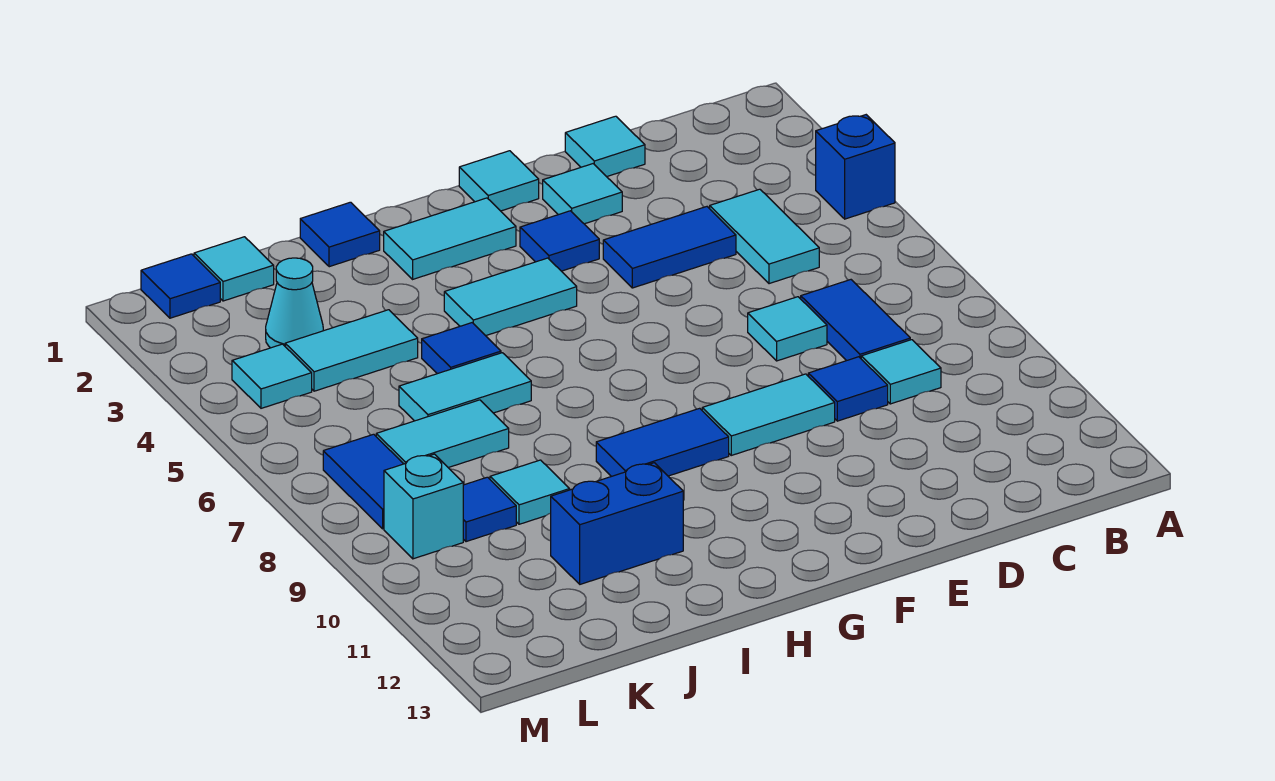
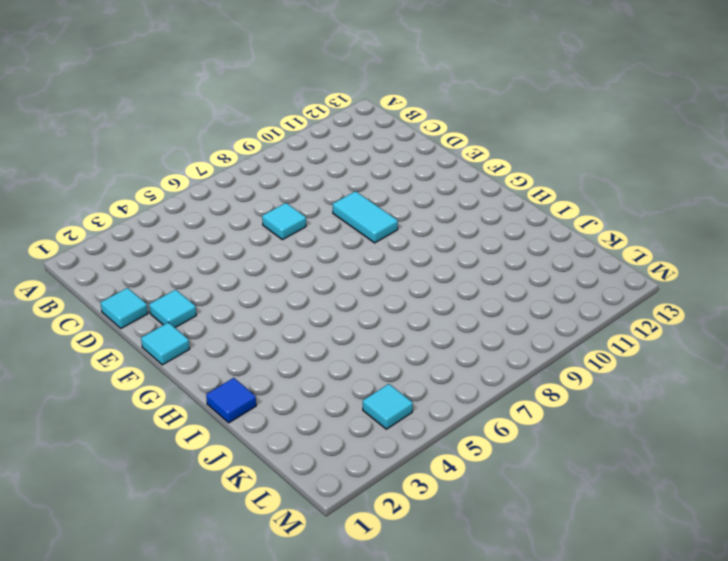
none -> blue brick A4 level 1
none -> cyan tile C4:C5 level 1
none -> blue tile C7:C8 level 1

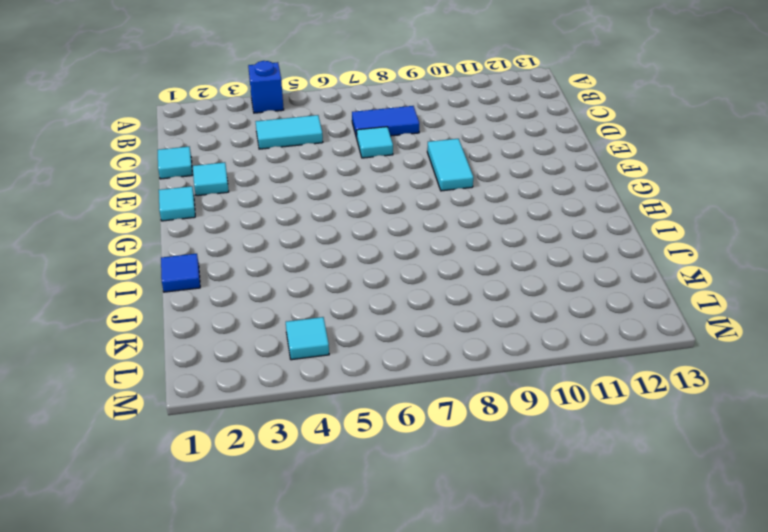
none -> cyan tile C9 level 1
none -> blue tile D4:E4 level 1
none -> blue tile D9 level 1

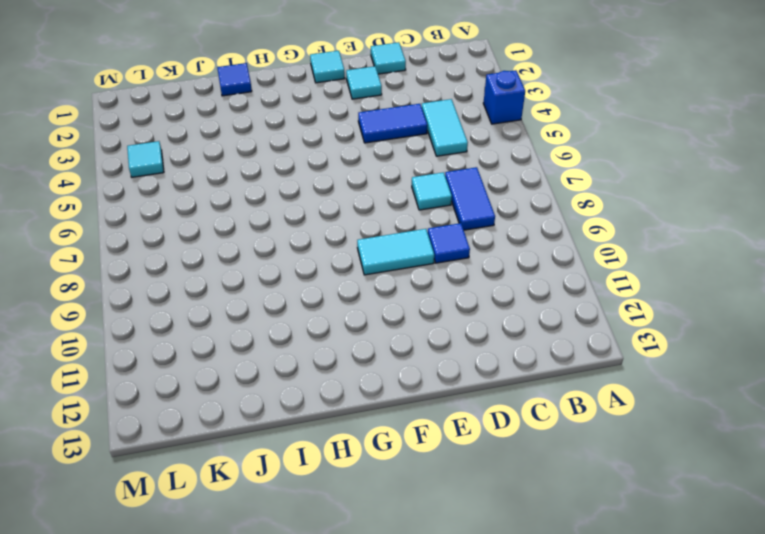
none -> cyan tile C9 level 1
none -> blue tile F3 level 1
none -> cyan tile G2:H2 level 1

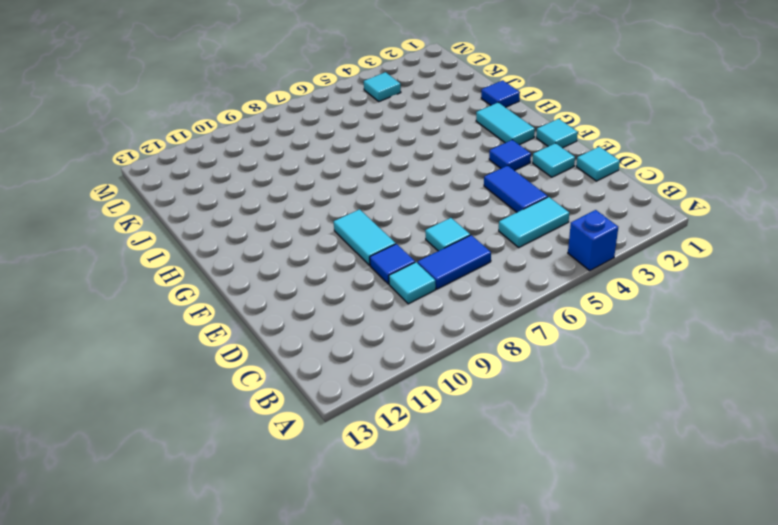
none -> cyan tile G4:H4 level 1
none -> blue tile G9:H9 level 1
none -> blue tile I5 level 1

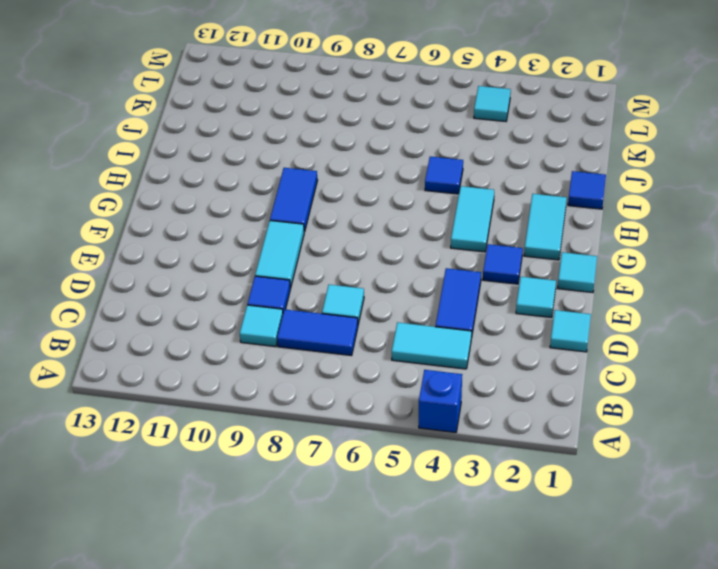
none -> cyan tile I6:J6 level 1
none -> blue brick I11:J11 level 1
none -> cyan tile J4:K4 level 1

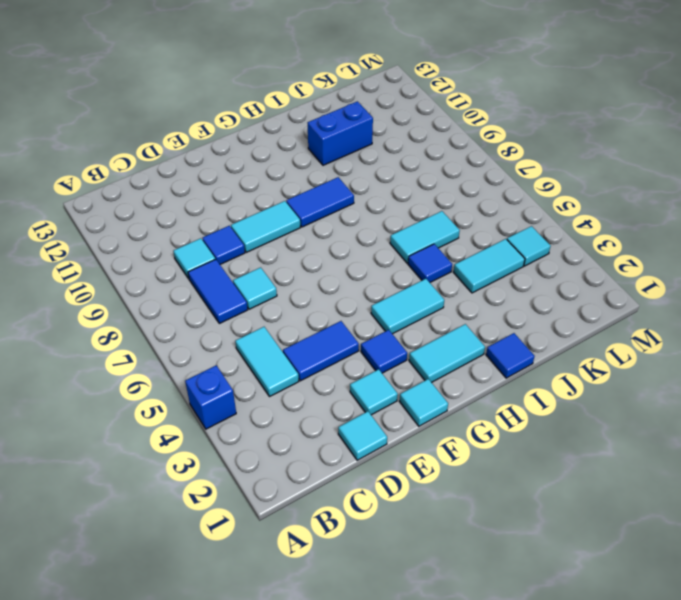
none -> cyan tile J7:K7 level 1
none -> cyan tile J9 level 1
none -> cyan tile K1 level 1

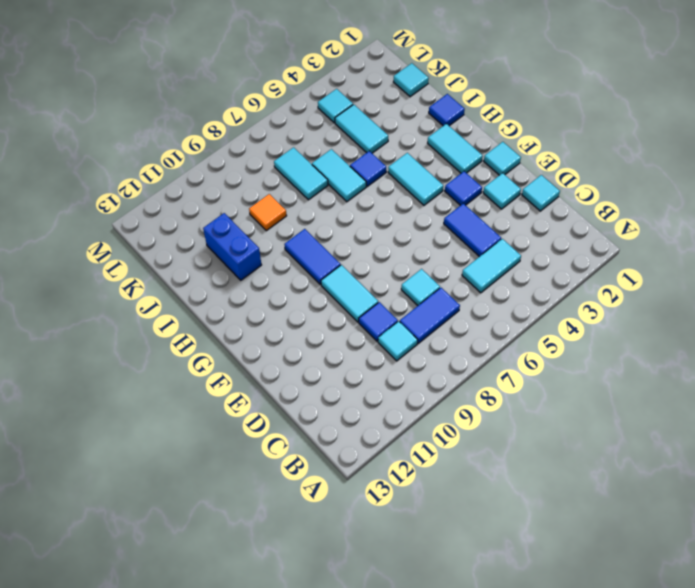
orange tile J9 level 1 -> cyan tile J9 level 1
none -> blue brick A4 level 1
none -> cyan cone K3 level 1
none -> blue tile K9 level 1

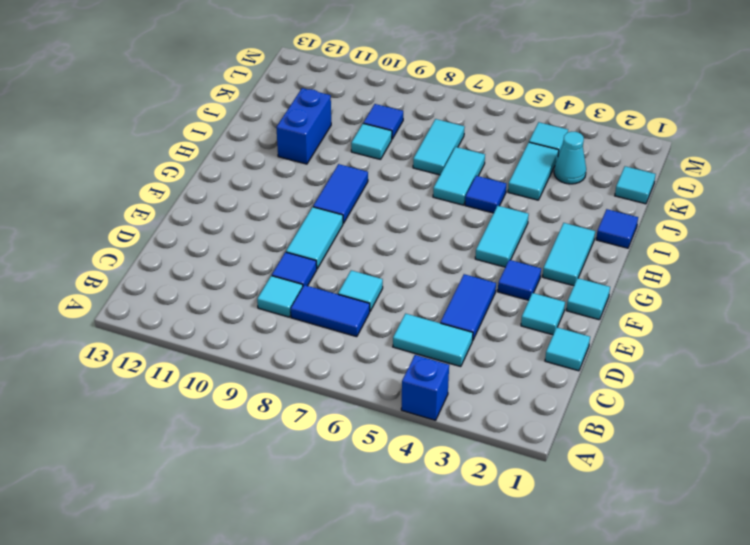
none -> blue tile L1 level 1
none -> blue tile L7:L8 level 1
none -> cyan brick L9 level 1

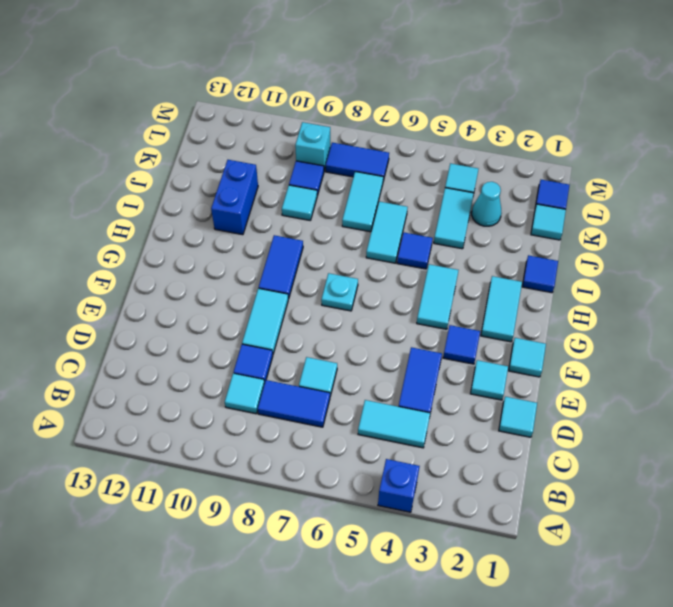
cyan plate G7 level 1 -> none

